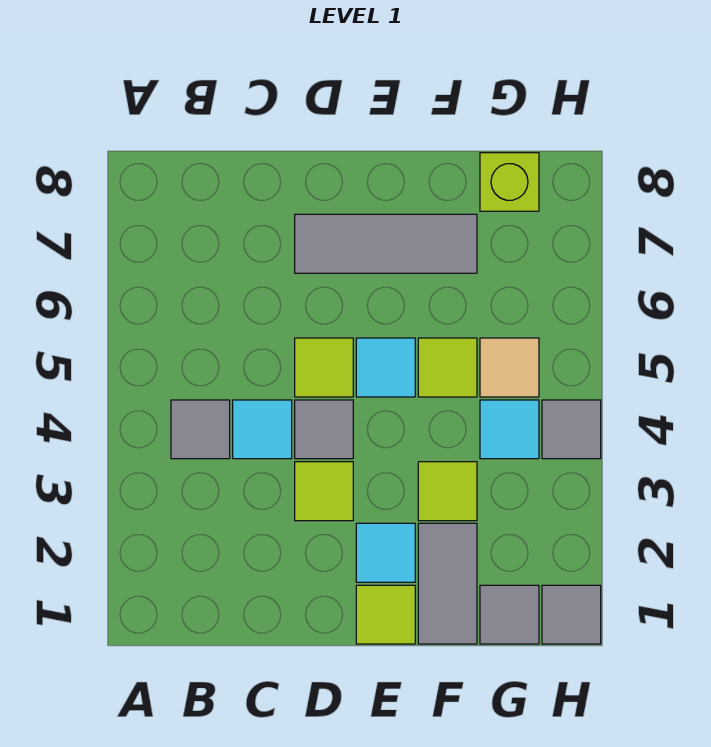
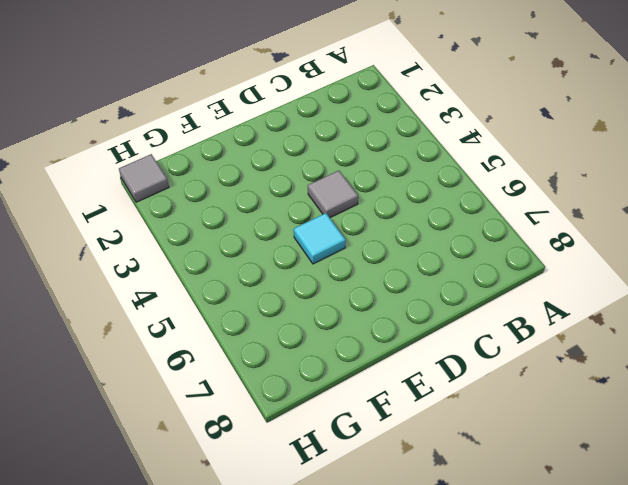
none -> grey tile B4 level 1
none -> cyan tile C4 level 1
none -> lime tile D3 level 1

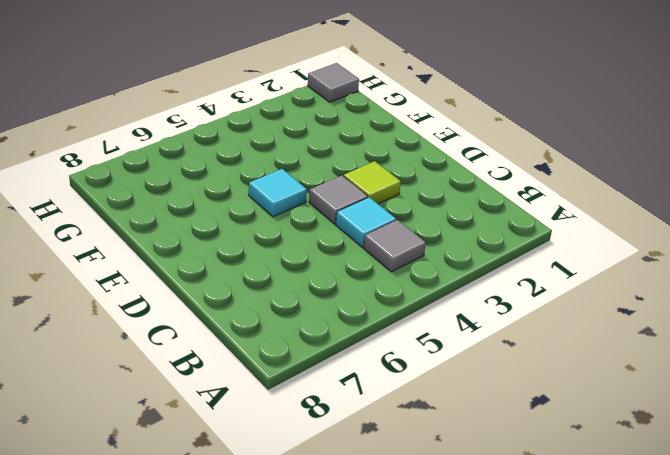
none -> lime tile D5 level 1
none -> grey tile D7:F7 level 1
none -> lime tile E1 level 1

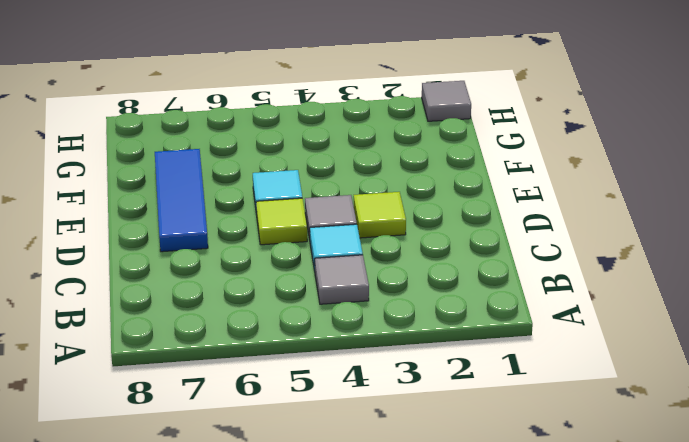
blue tile D7:F7 level 1 -> grey tile D7:F7 level 1
none -> lime tile E1 level 1
none -> cyan tile E2 level 1
none -> grey tile F1:F2 level 1

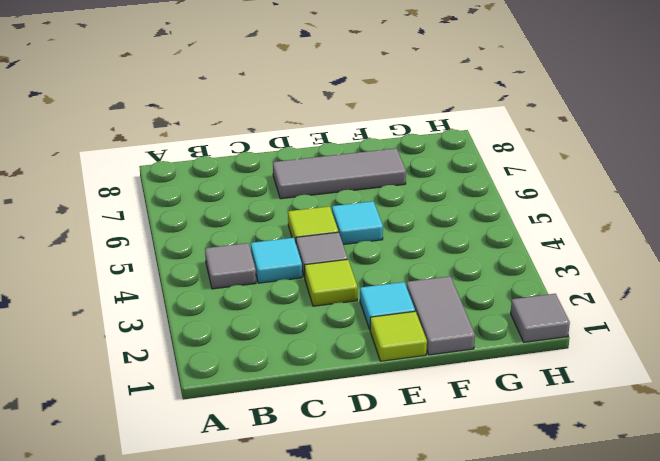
none -> lime tile F3 level 1
none -> lime tile F5 level 1
none -> grey tile G1 level 1

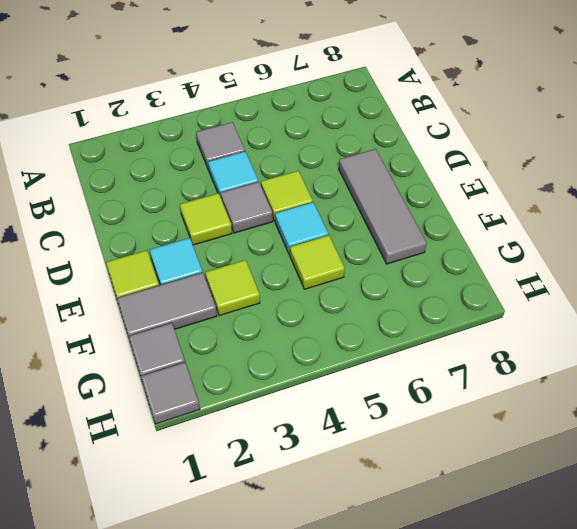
none -> cyan tile G4 level 1
none -> tan tile G5 level 1
none -> lime brick G8 level 1

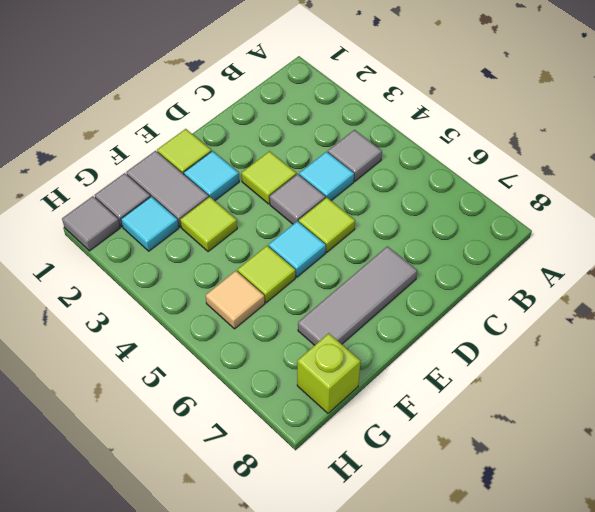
cyan tile G2 level 1 -> cyan tile G4 level 1
none -> grey tile H4 level 1

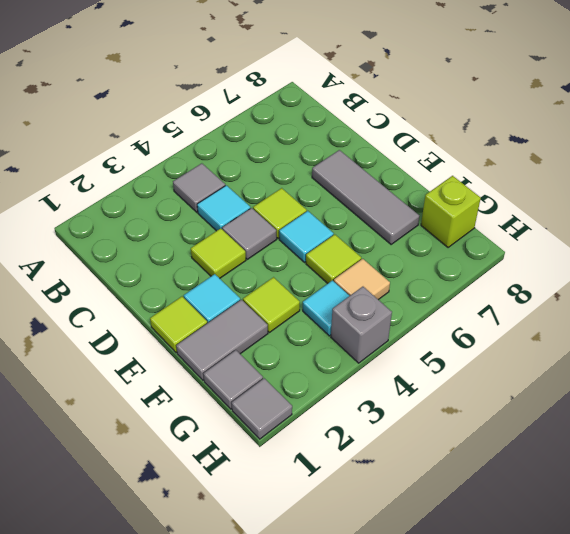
grey brick H4 level 1 -> grey tile H4 level 1

